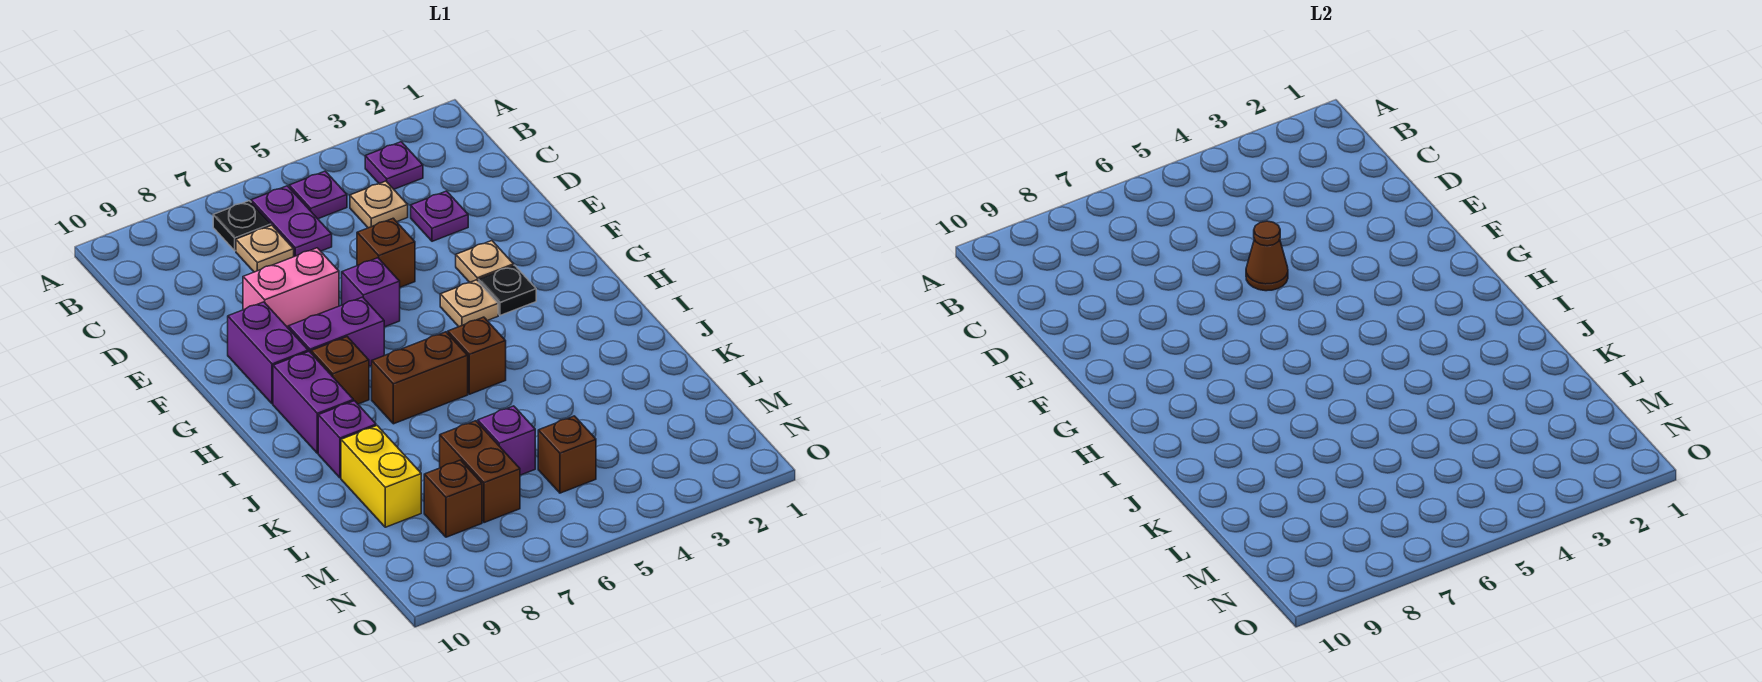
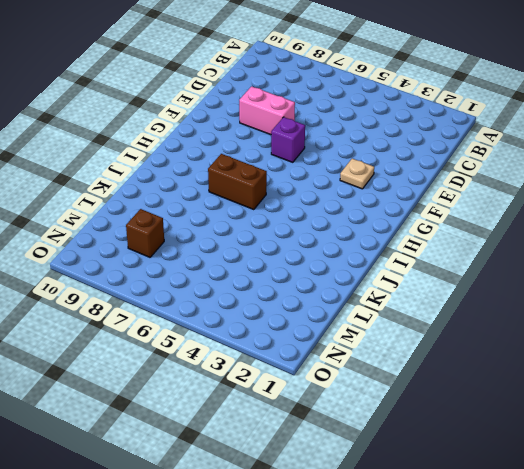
none -> purple plate B3 level 1
none -> purple plate B5 level 1
none -> purple plate B6:C6 level 1

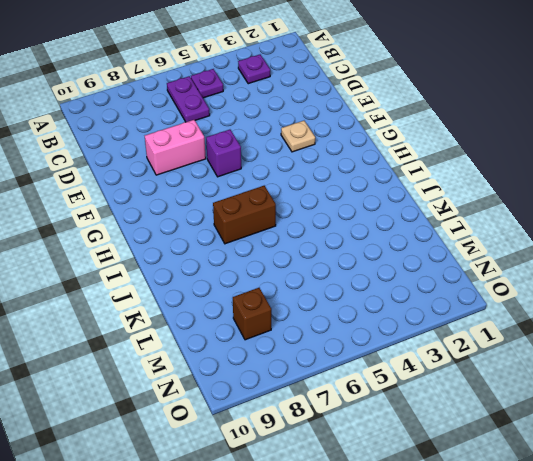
none -> black plate B7 level 1
none -> tan plate C4 level 1
none -> tan plate C7 level 1

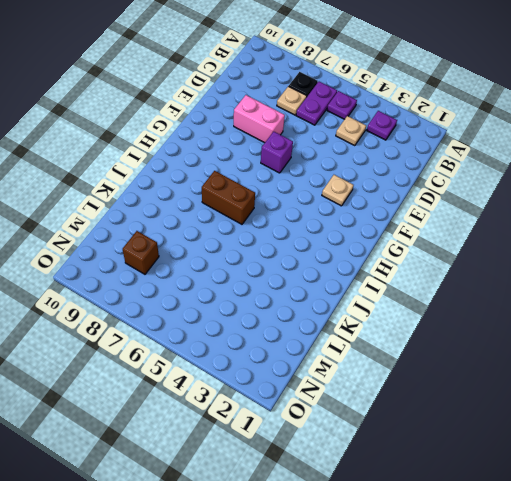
none -> purple plate D3 level 1
none -> brown brick E5 level 1
none -> purple brick F9:G9 level 1

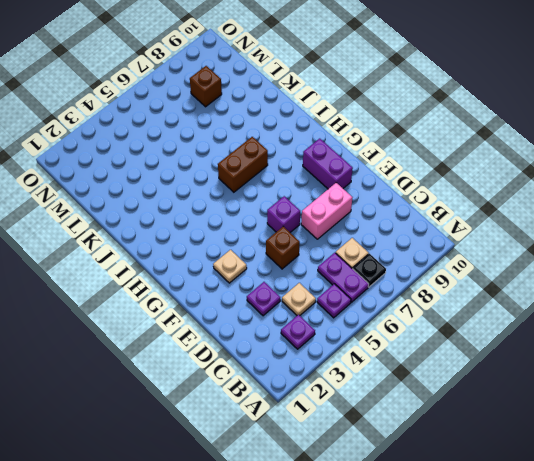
none -> black plate G3 level 1
none -> tan plate G4 level 1
none -> purple brick G7:G8 level 1

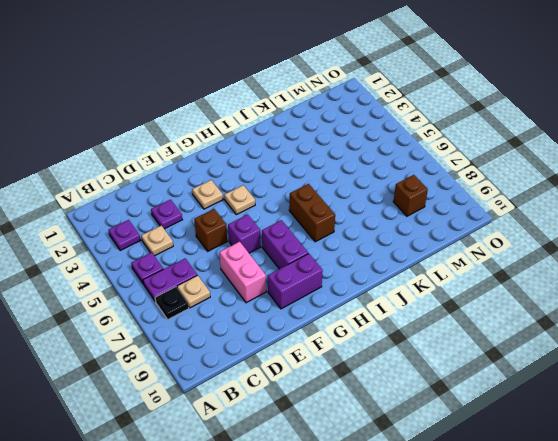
none -> black plate G3 level 1
none -> brown brick H8 level 1
none -> purple brick H9:I9 level 1

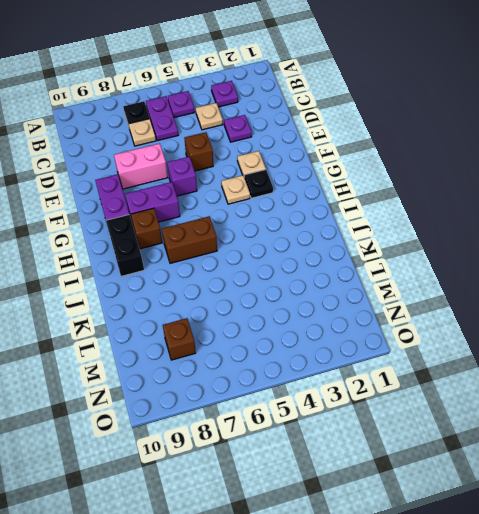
black brick H9:I9 level 1 -> purple brick H9:I9 level 1
none -> brown brick I5 level 1
none -> purple brick J9 level 1
none -> yellow brick K9:L9 level 1

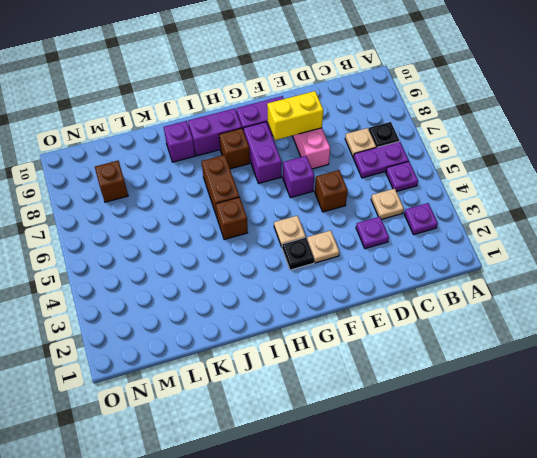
yellow brick E8:F8 level 2 -> yellow brick K9:L9 level 1
none -> purple brick L6 level 1
none -> brown brick L7:M7 level 1
none -> brown brick M5 level 1

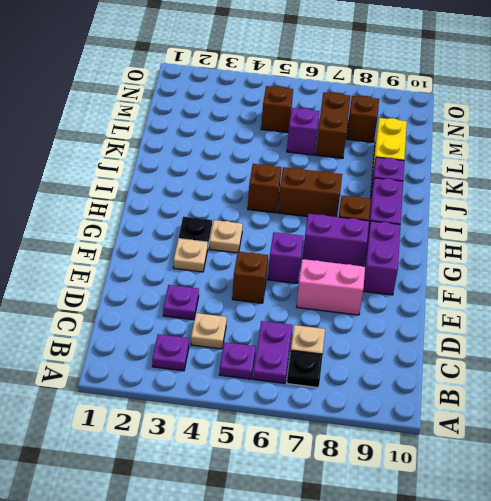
none -> brown cone E5 level 2

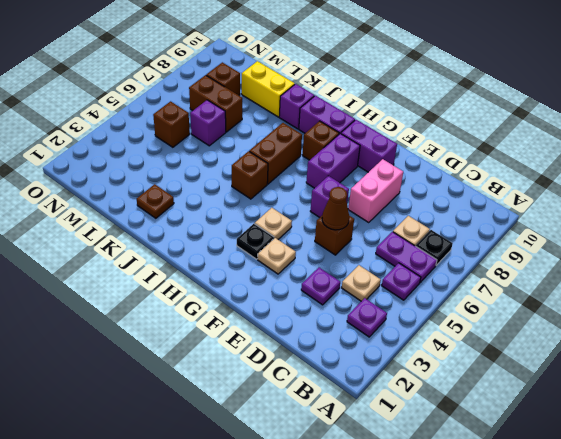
brown plate K2 level 1 -> none

